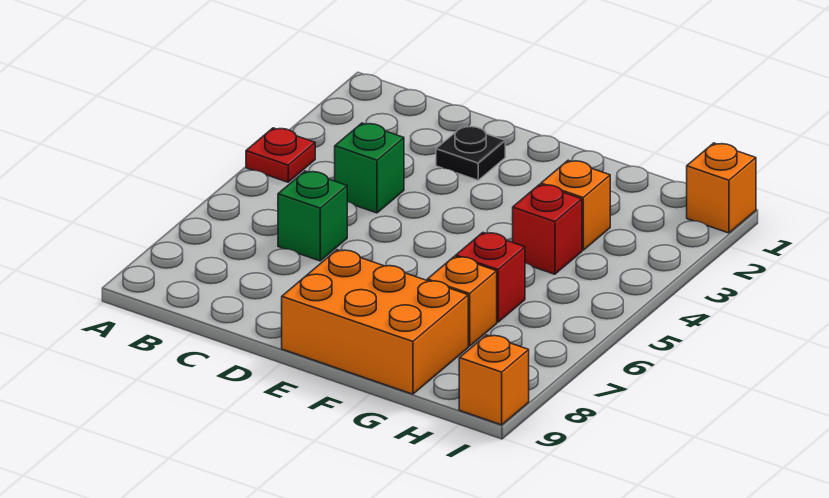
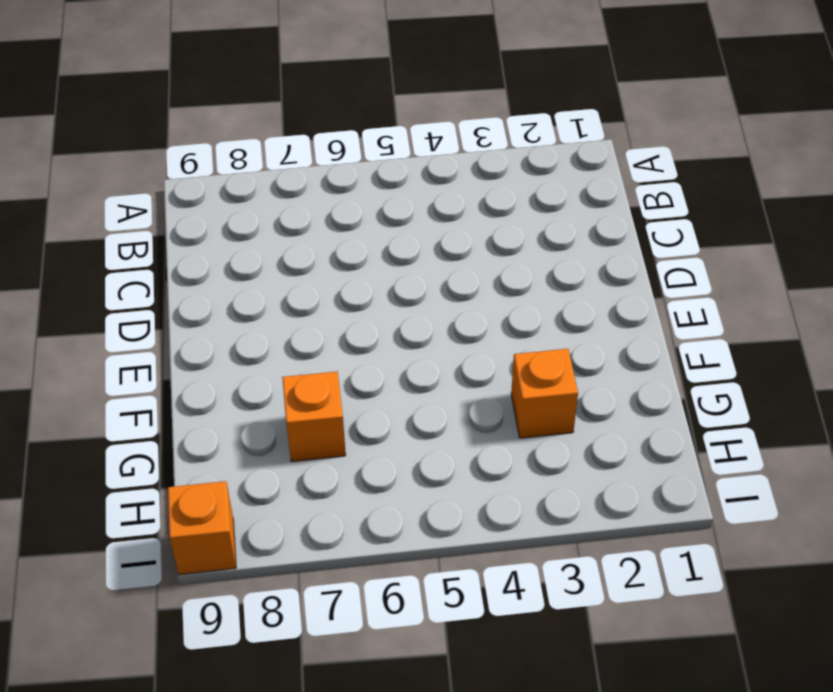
none -> red plate A4 level 1
none -> green brick C4 level 1

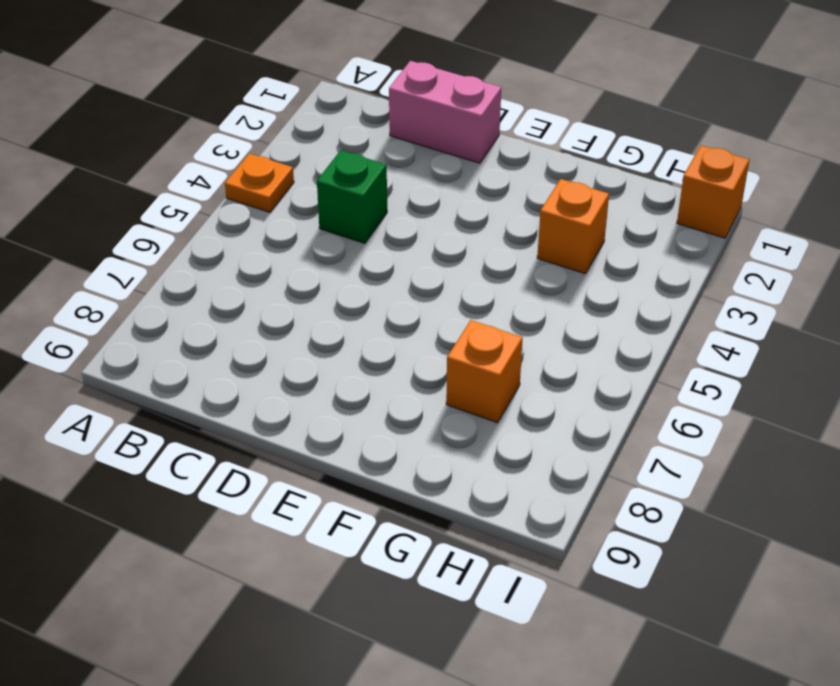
orange plate A4 level 1 -> red plate A4 level 1
pink brick C1:D1 level 1 -> none
none -> green brick C6 level 1
none -> black plate D2 level 1

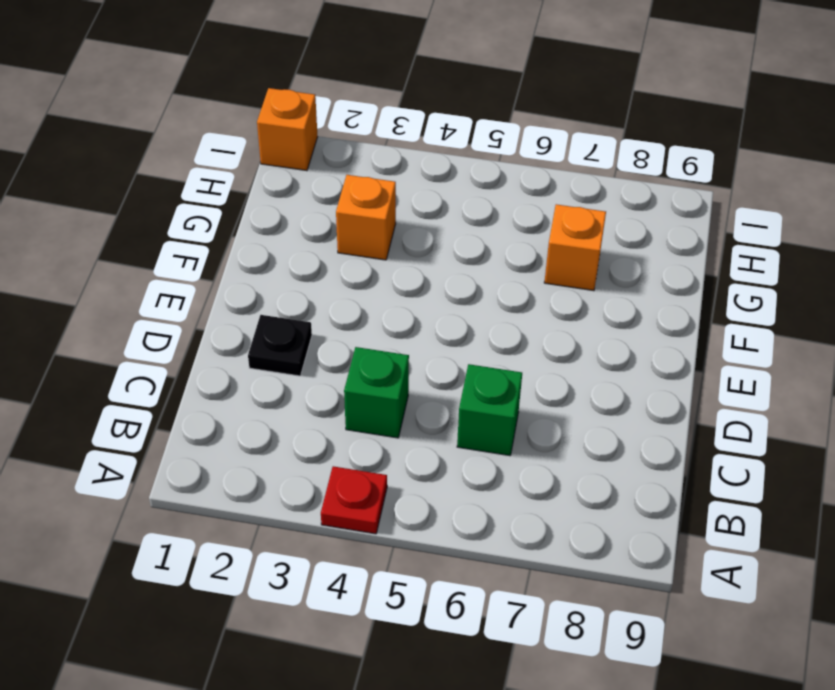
none -> orange brick E8:G9 level 1
none -> red brick G4 level 1

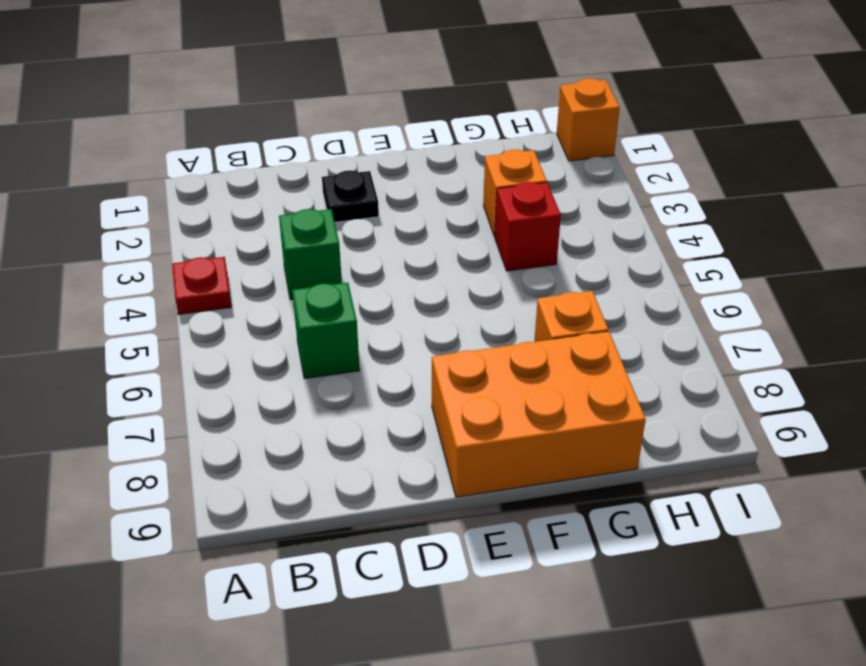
none -> red brick G6 level 1
none -> orange brick I9 level 1

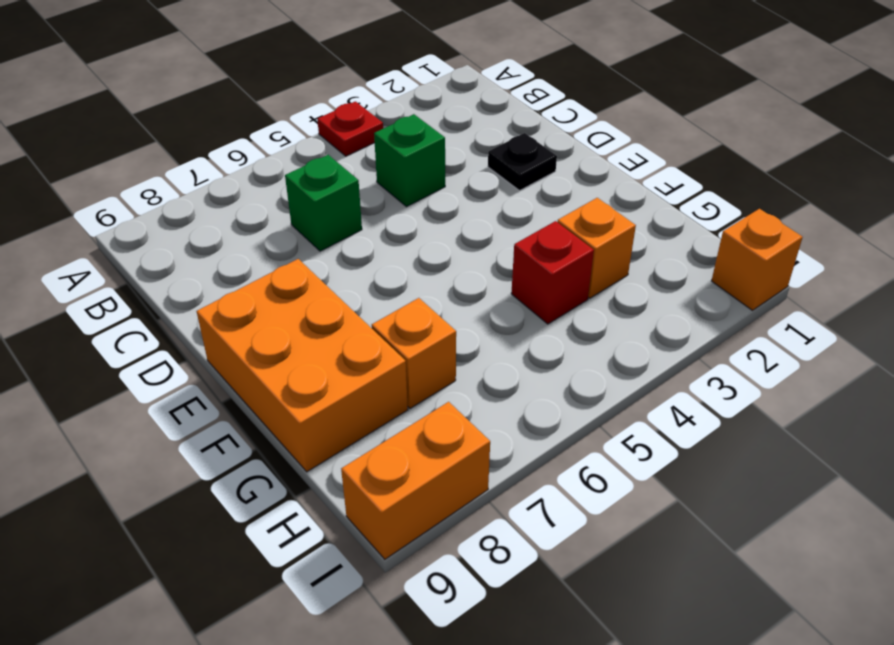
orange brick I8:I9 level 1 -> orange brick I9 level 1
none -> red brick G6 level 1

